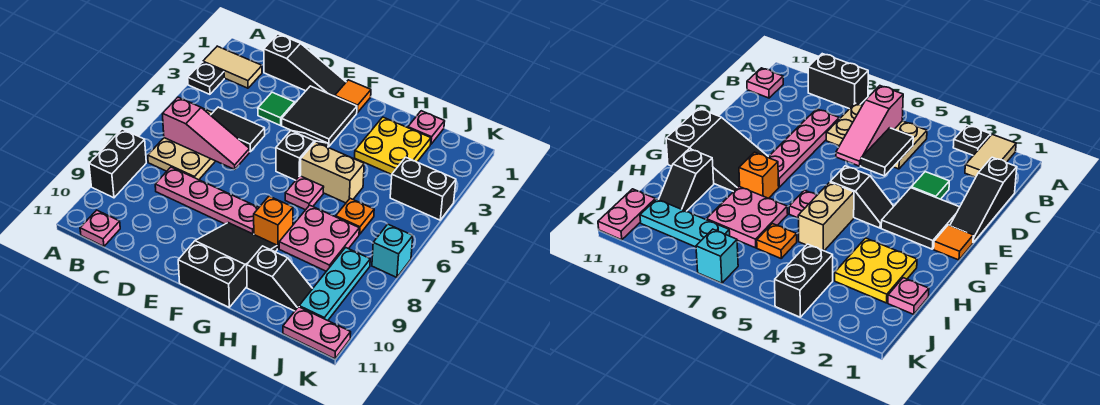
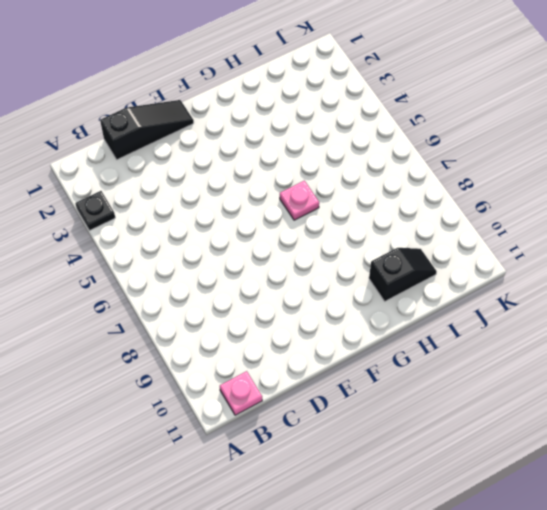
none -> tan tile A2:B2 level 1
none -> black brick A8:A9 level 1
none -> tan plate B5:C7 level 1

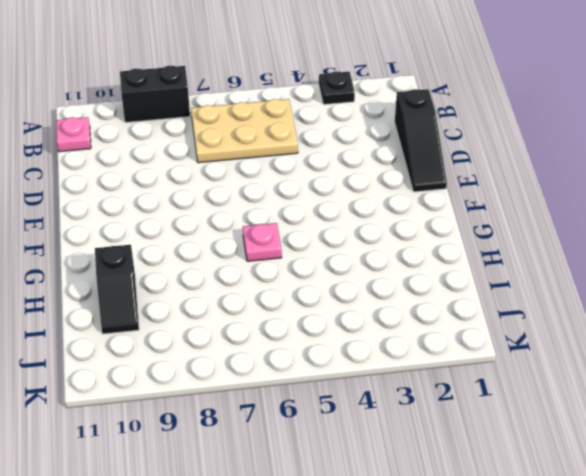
none -> tan tile A2:B2 level 1
none -> pink plate C8:F8 level 1
none -> green tile D3 level 1

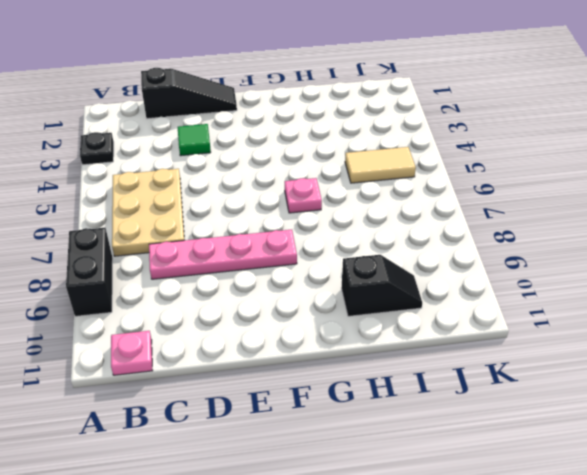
tan tile I5:J5 level 1 -> tan tile A2:B2 level 1
none -> black tile E2:F3 level 1
none -> orange tile F1 level 1
none -> black slope F4:F5 level 1 top 5

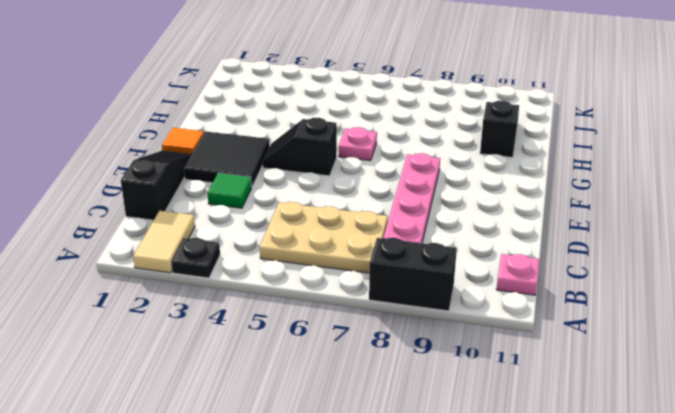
none -> black slope F9:G11 level 1 top 11
none -> tan brick G5:H5 level 1
none -> orange brick G8 level 1

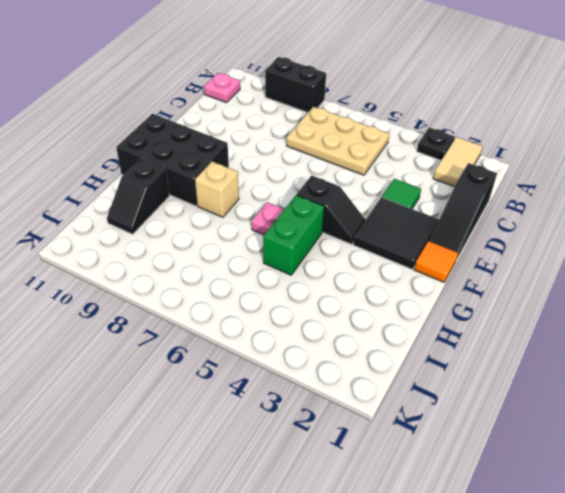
black brick F9:G11 level 1 -> black slope F9:G11 level 1 top 11
green brick G5:H5 level 1 -> tan brick G5:H5 level 1
tan brick G8 level 1 -> orange brick G8 level 1
none -> pink plate C8:F8 level 1
none -> yellow plate H2:I3 level 1
none -> pink plate H7:I8 level 1

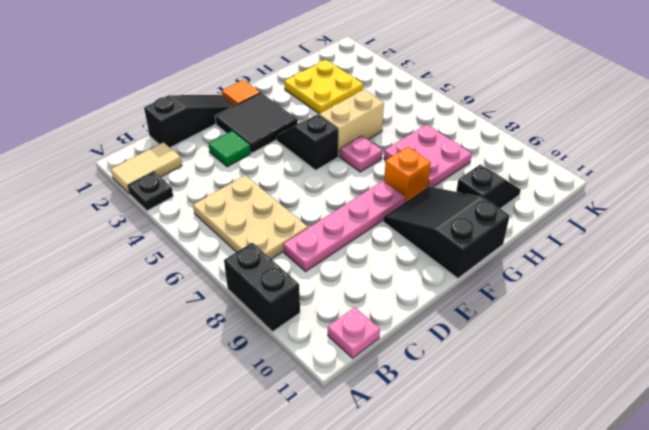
none -> pink plate I1 level 1
none -> orange plate I6 level 1
none -> black brick J4:K4 level 1

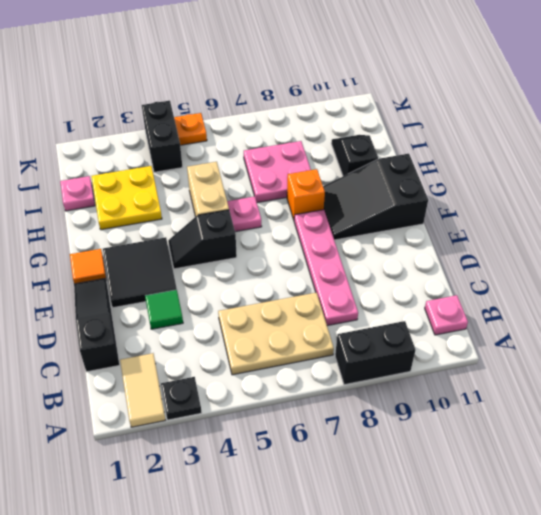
orange plate K5 level 1 -> orange plate I6 level 1
none -> cyan plate J8:J10 level 1
none -> pink plate J11:K11 level 1
none -> cyan brick K7 level 1

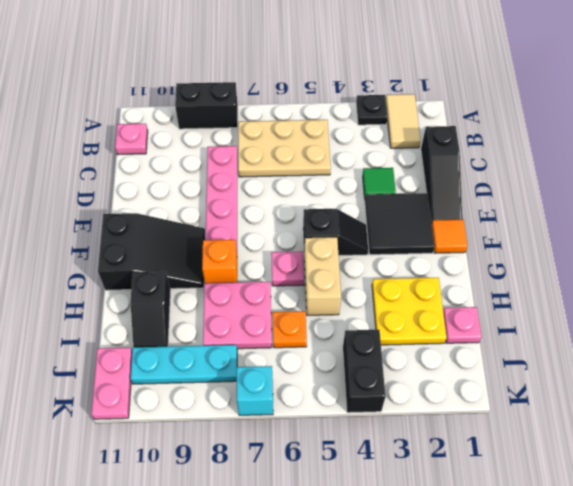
none -> pink slope B6:D6 level 2 top B
none -> black tile C5:D5 level 2

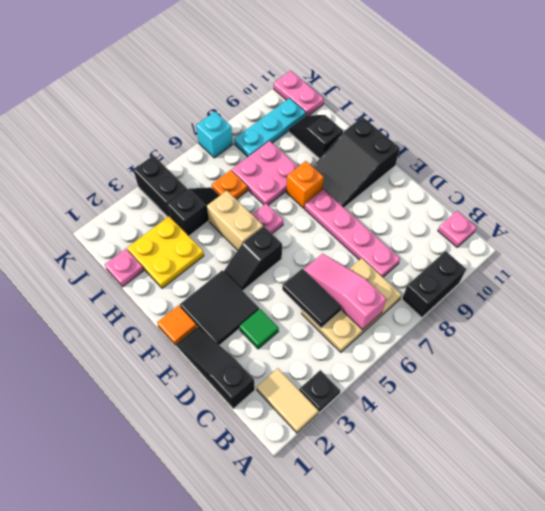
black slope I4:I5 level 1 top 4 -> none

